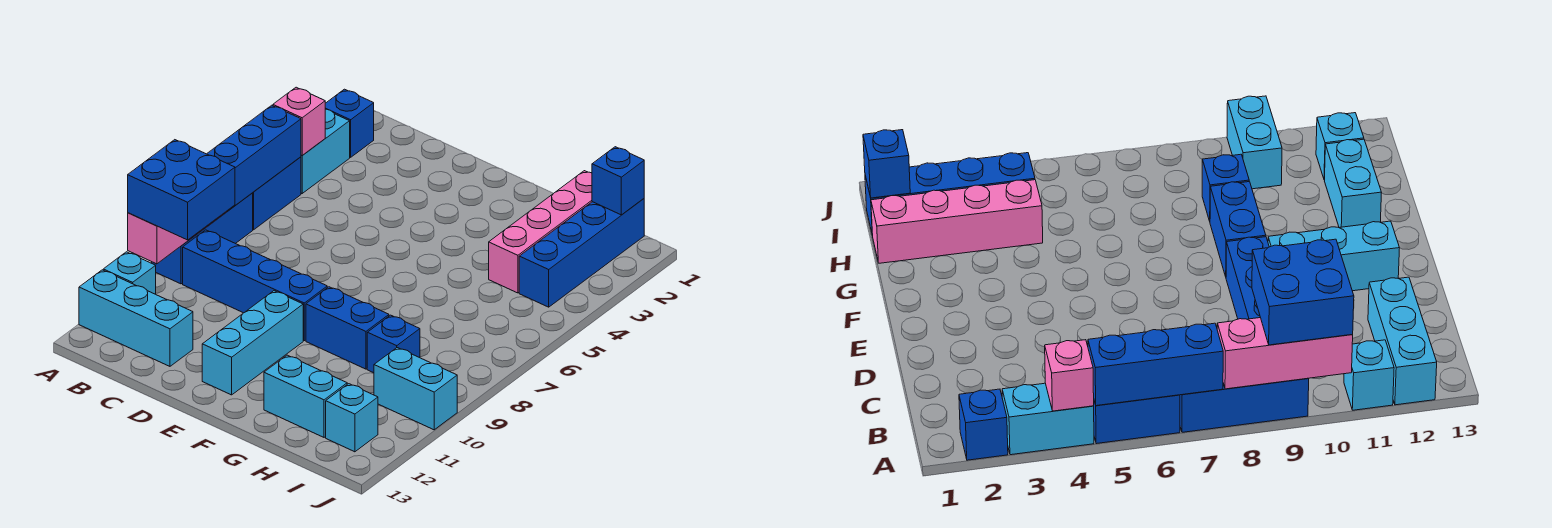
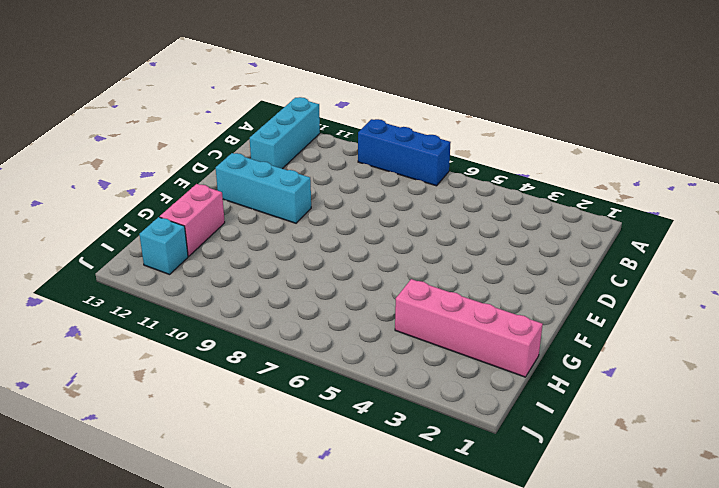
pink brick G12:H12 level 1 -> cyan brick G12:H12 level 1
none -> blue brick A2 level 1
none -> cyan brick A3:A4 level 1
none -> blue brick A5:A6 level 1

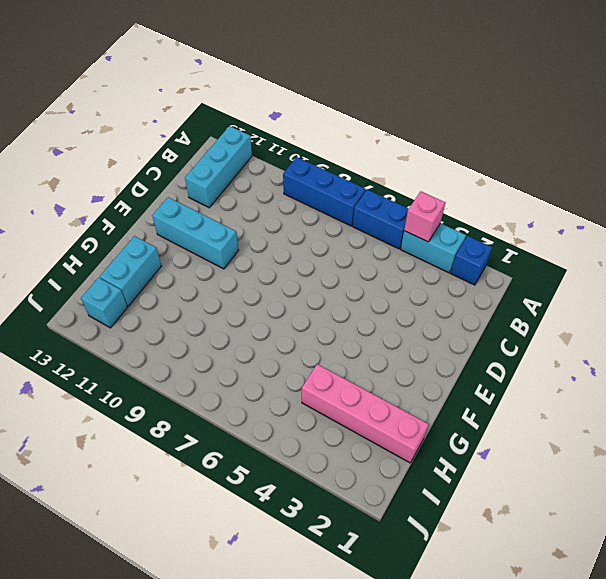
none -> cyan brick A11 level 1
none -> blue brick B9:E9 level 1
none -> blue brick F9:G9 level 1

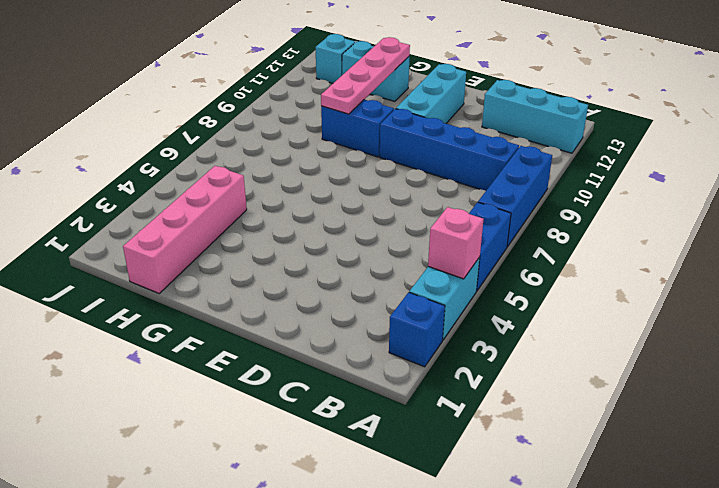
pink plate G9:G12 level 2 -> none
none -> cyan brick A11 level 1
none -> blue brick H9 level 1
none -> blue brick I1:I4 level 1

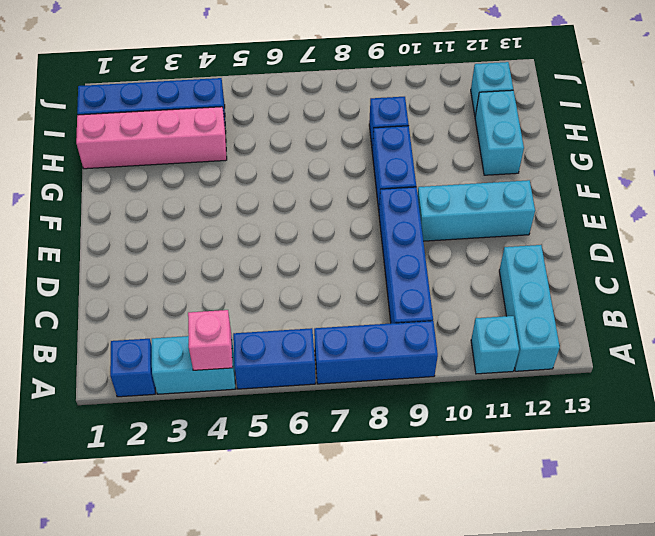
none -> cyan brick I10:J10 level 1
none -> blue brick A5:A7 level 2
none -> pink brick A8:A10 level 2

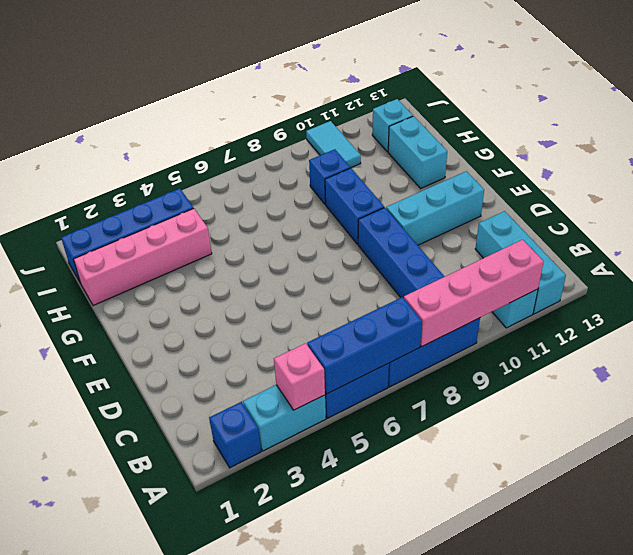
pink brick A8:A11 level 2 -> pink brick A8:A10 level 2
cyan tile I10:J10 level 1 -> cyan brick I10:J10 level 1
none -> blue brick I1 level 2
none -> blue brick A9:B10 level 3

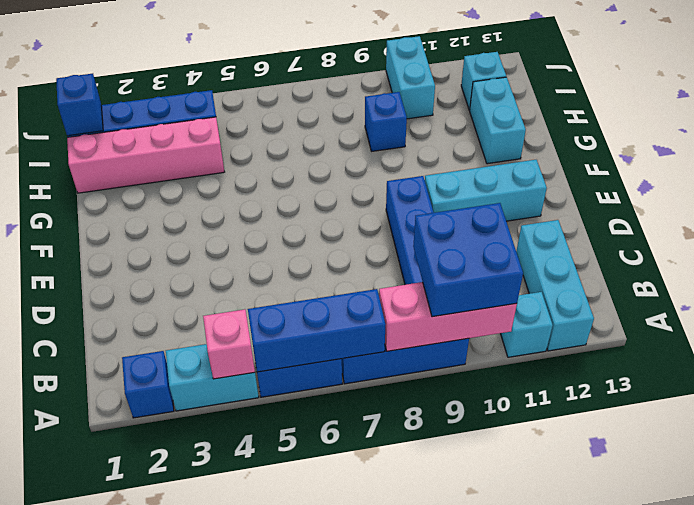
none -> blue brick F9:G9 level 1

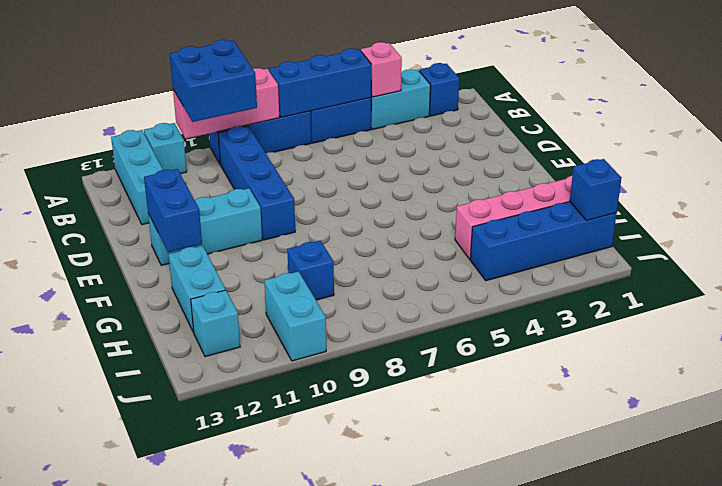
blue brick E12:F12 level 2 -> blue brick F9:G9 level 1

